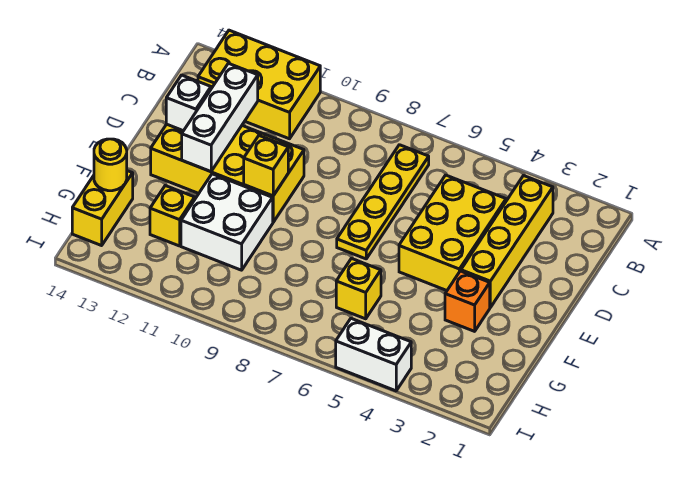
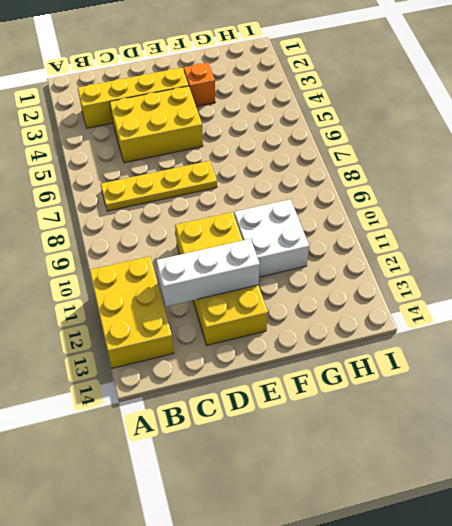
none -> yellow brick G6 level 1
none -> yellow brick G12 level 1
none -> yellow brick G14:H14 level 1

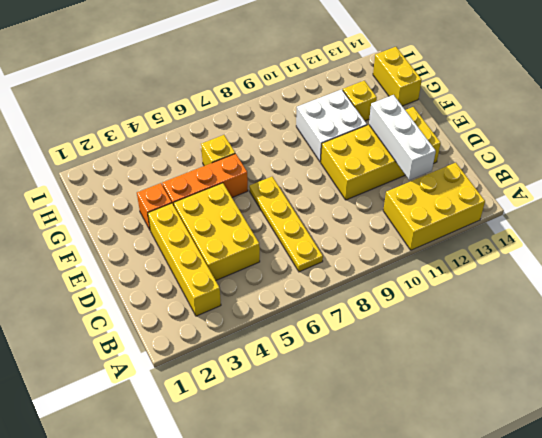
orange brick F4:F6 level 1 -> none
none -> white brick I4:I5 level 1
none -> white brick D13 level 2
none -> yellow brick E10 level 2

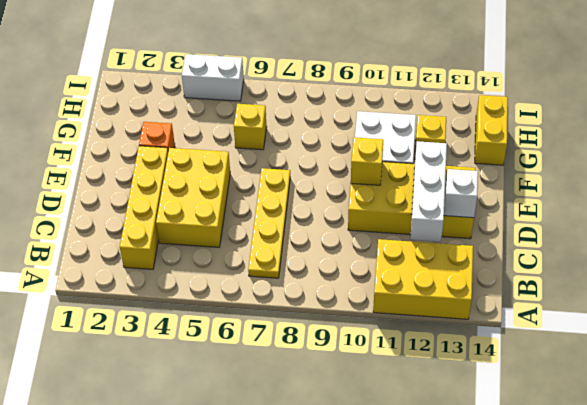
none -> yellow round brick G14 level 2

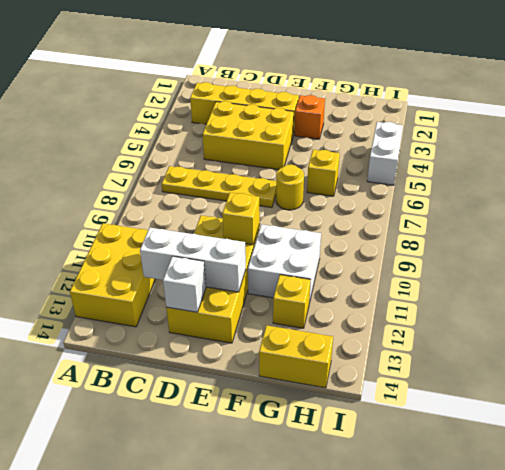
yellow round brick F7 level 1 -> yellow round brick G14 level 2

